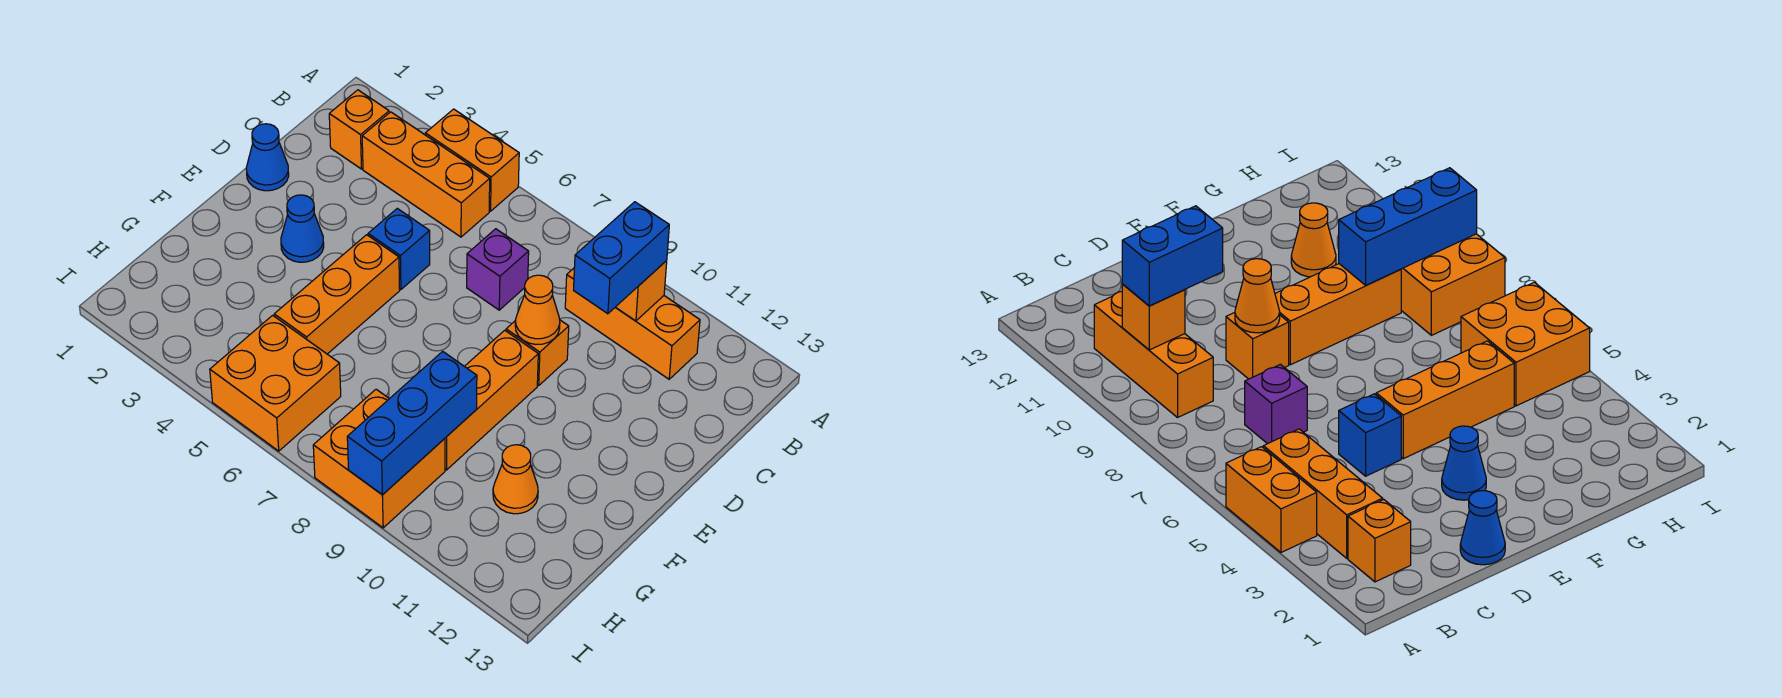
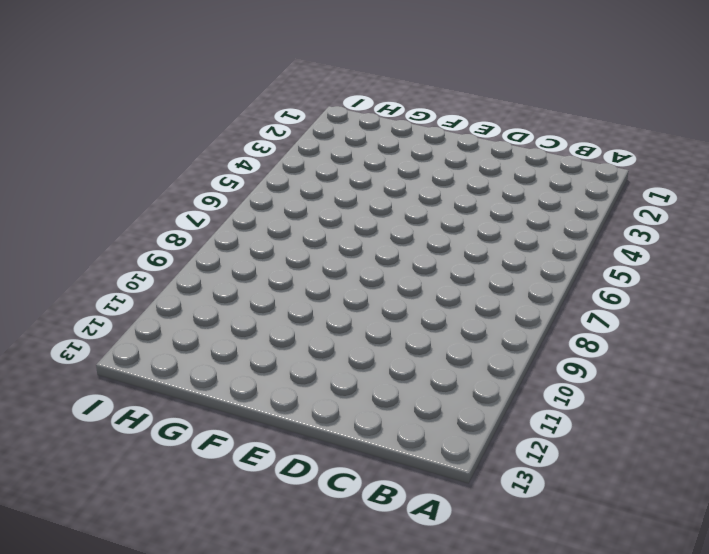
none -> orange brick A4:A5 level 1
none -> orange brick B2 level 1
none -> orange brick B3:B5 level 1

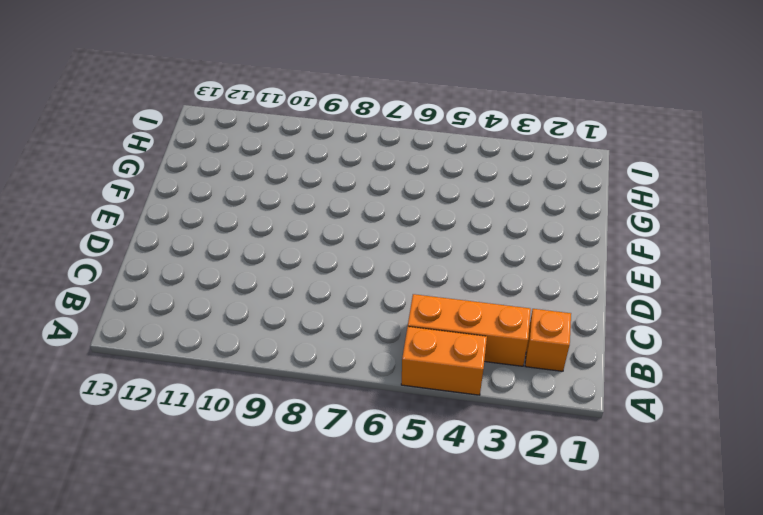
none -> orange brick B9:B11 level 1
none -> purple brick C7 level 1
none -> blue cone D1 level 1

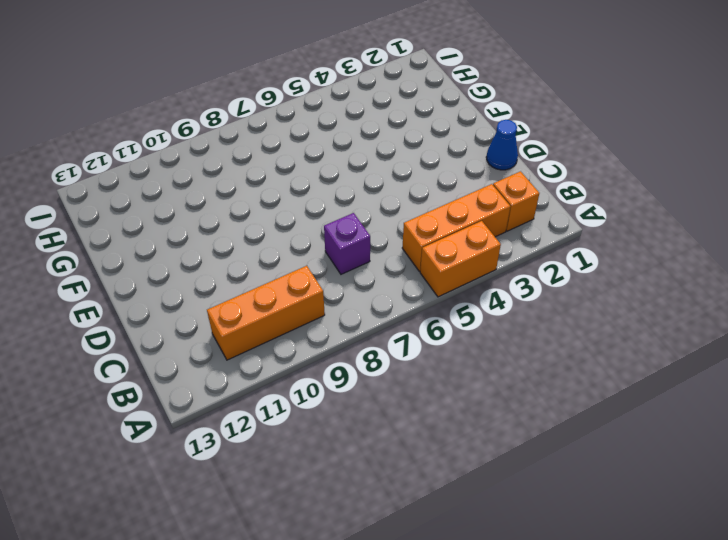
none -> blue brick D5 level 1
none -> orange brick D9 level 1
none -> blue cone E3 level 1

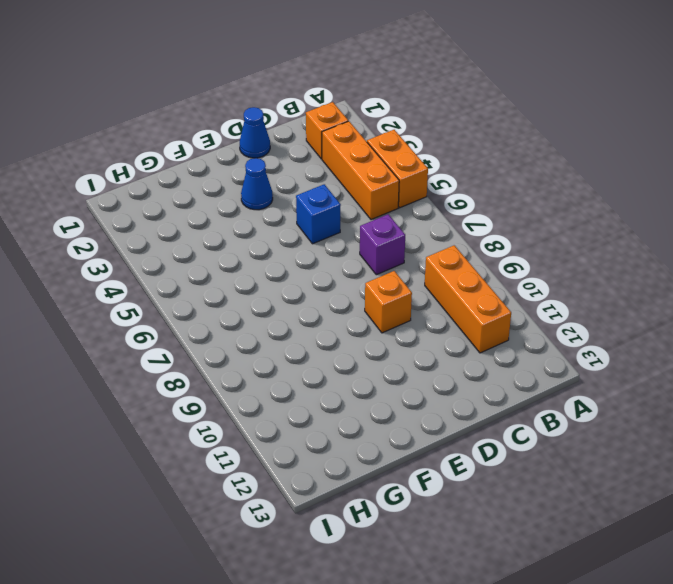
none -> orange brick E5:G5 level 1
none -> orange brick E9:G9 level 1
none -> orange cone G11 level 1

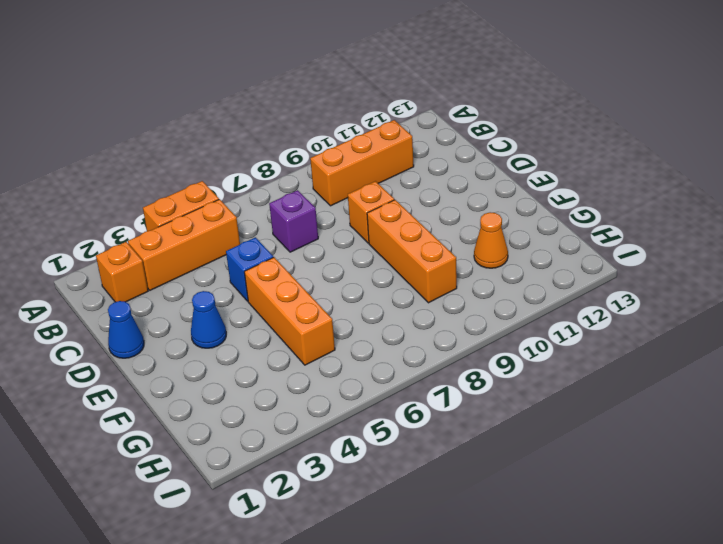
none -> orange brick H5:I6 level 1
none -> orange brick H8:I9 level 1
none -> orange brick B10 level 2

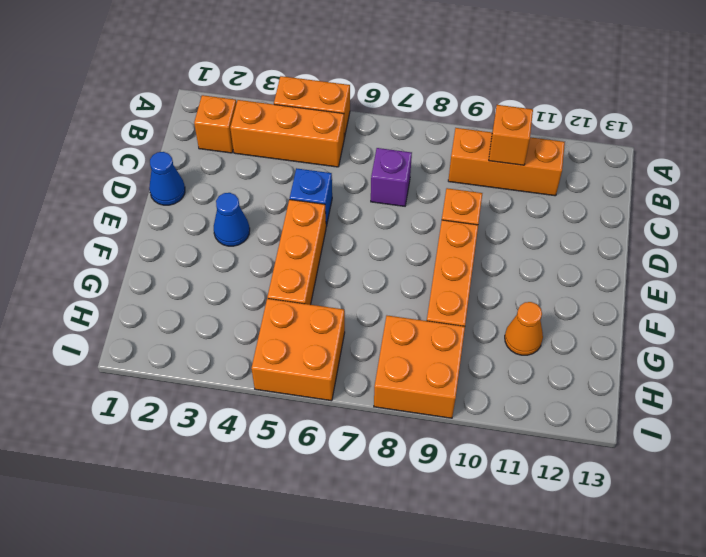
none -> orange cone D9 level 2
none -> blue brick G9:I9 level 2
none -> blue brick B10:C10 level 3

